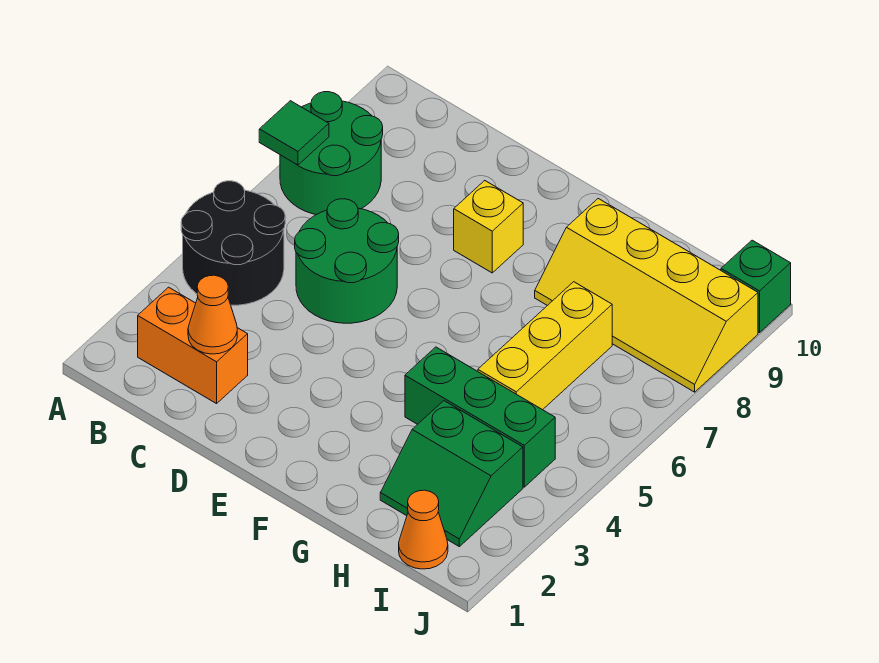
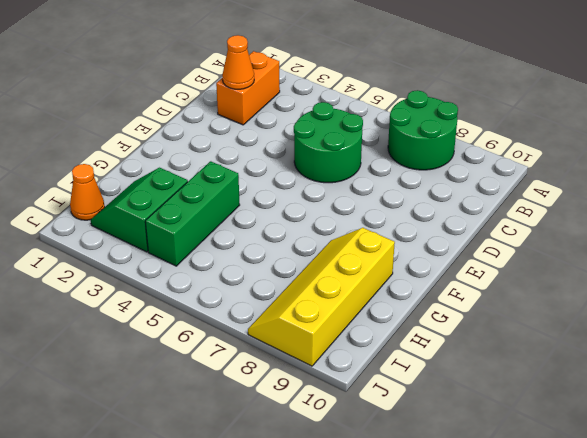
none -> black round brick A4:B5 level 1
none -> yellow brick E8 level 1
none -> yellow brick H5:H7 level 1

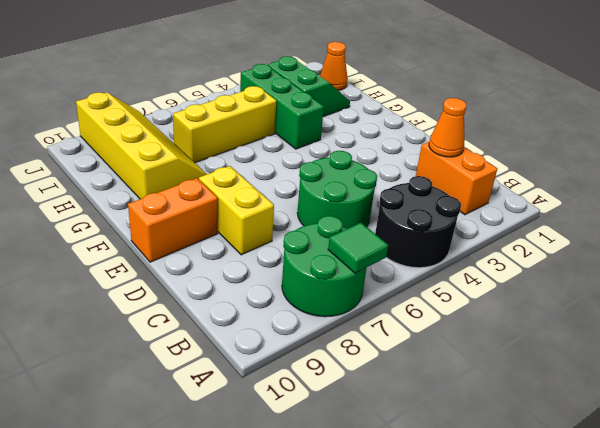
yellow brick D8:E8 level 1 -> yellow brick E8 level 1
orange brick E9:E10 level 1 -> none
none -> green brick J10 level 1

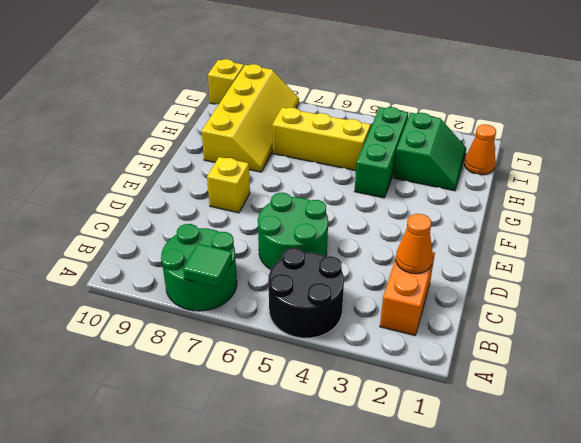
yellow brick J10 level 1 -> green brick J10 level 1

